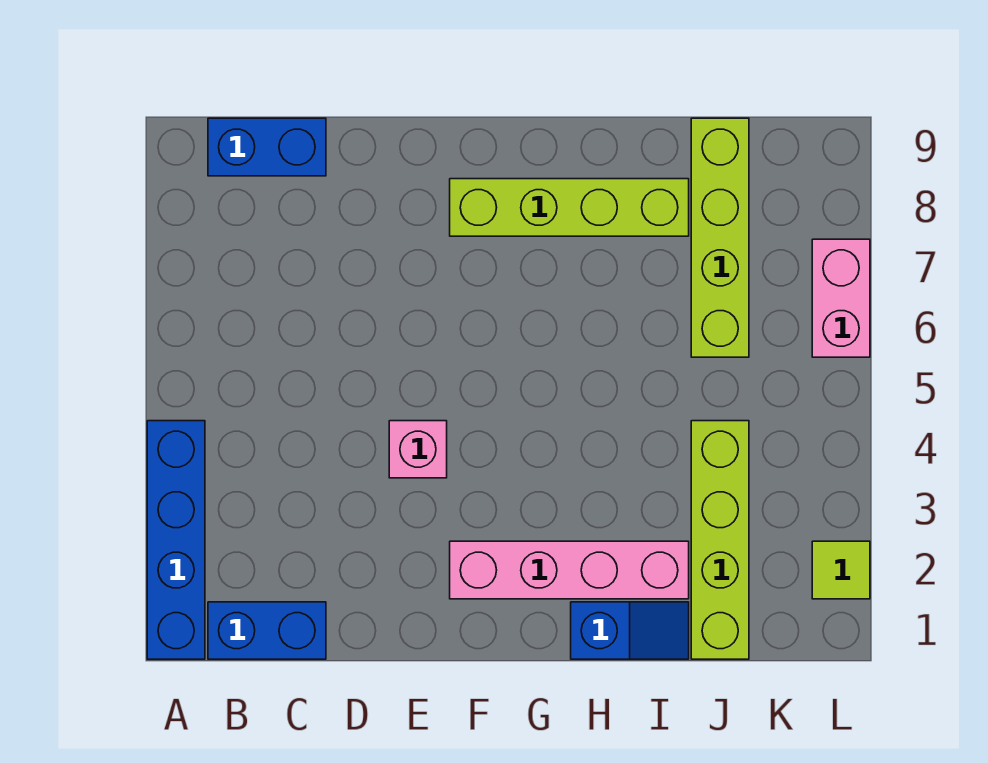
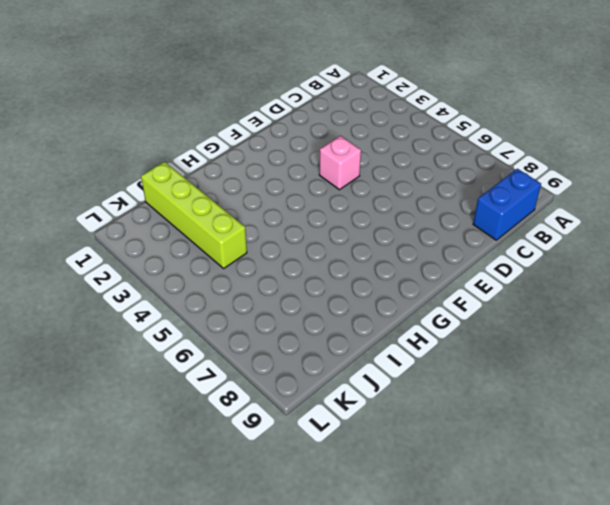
none -> blue brick A1:A4 level 1
none -> blue brick B1:C1 level 1

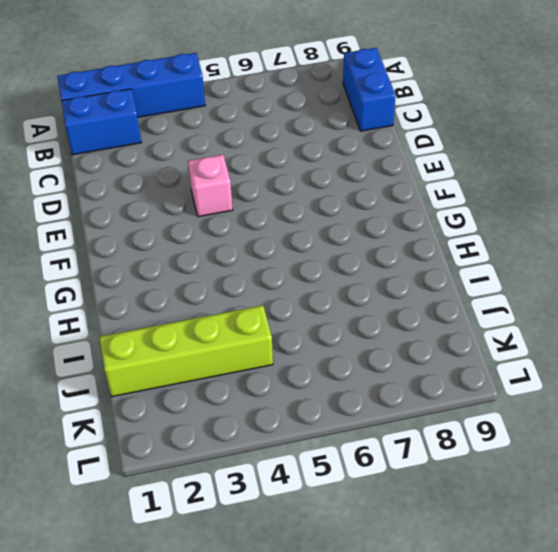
blue brick B1:B2 level 1 -> blue brick B1:C1 level 1
none -> pink brick F2:I2 level 1
none -> lime brick F8:I8 level 1

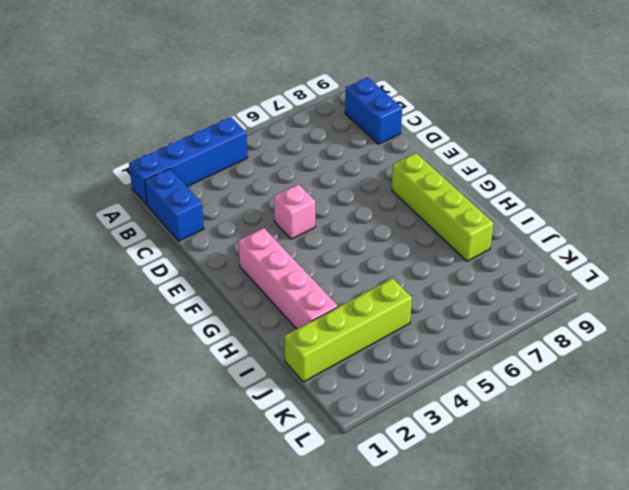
none -> blue slope H1:I1 level 1 top H
none -> lime brick J6:J9 level 1

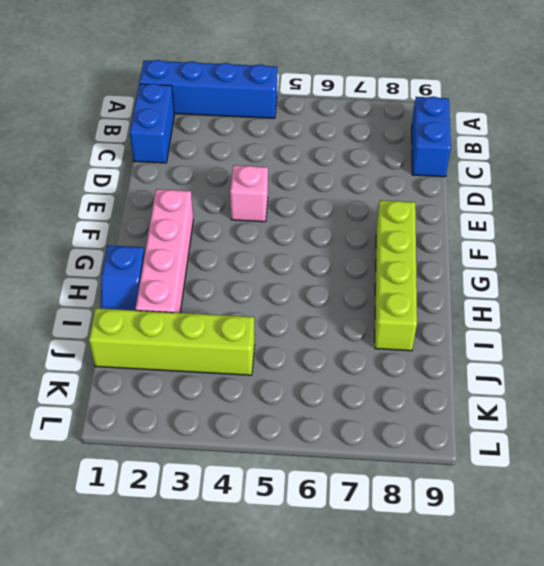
none -> lime brick J6:J9 level 1
none -> lime tile L2 level 1

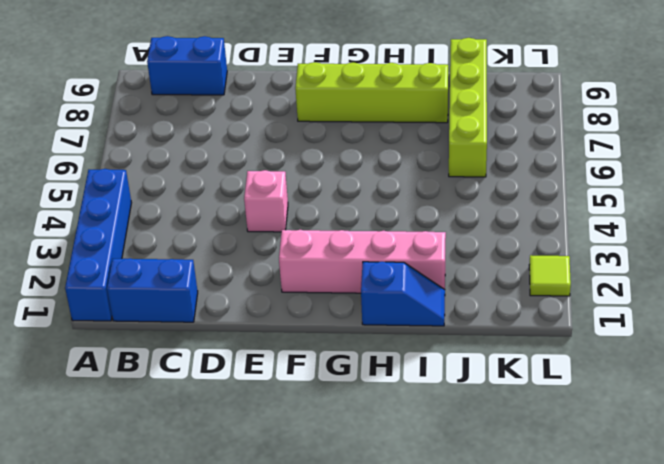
none -> lime brick J1:J4 level 1
none -> pink brick L6:L7 level 1

